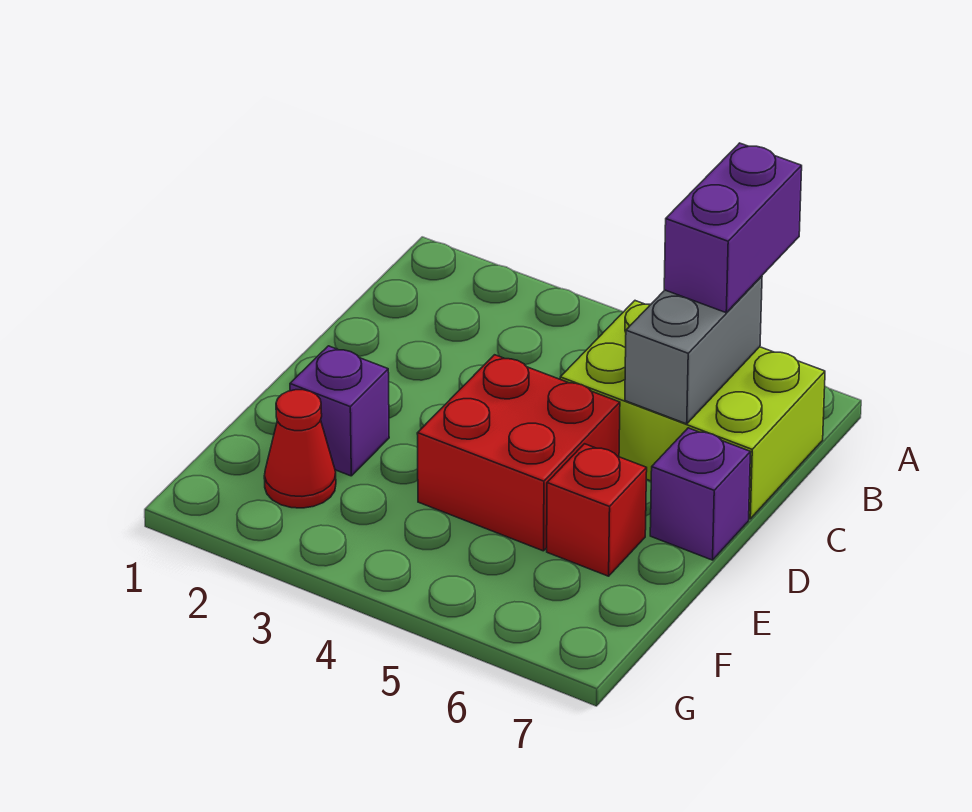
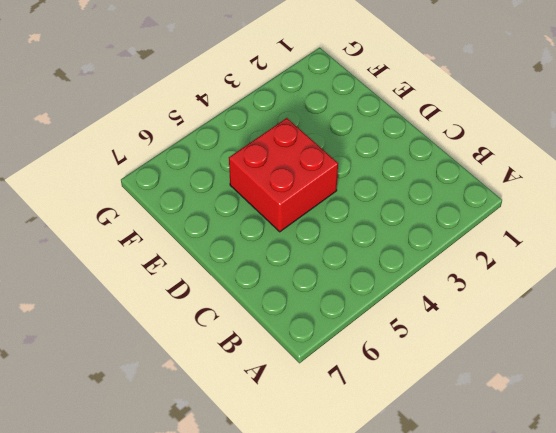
none -> lime brick B5:C7 level 1
none -> purple brick D7 level 1

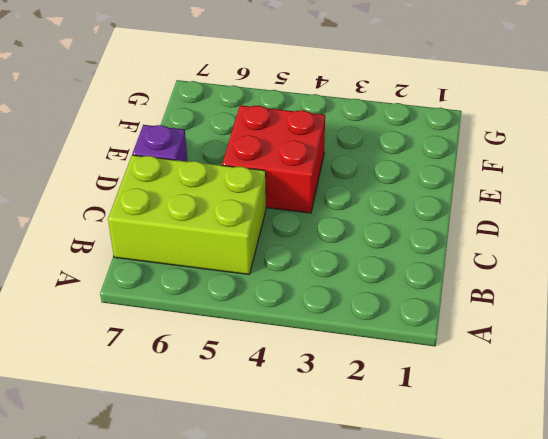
none -> purple brick E2 level 1
none -> red brick E6 level 1

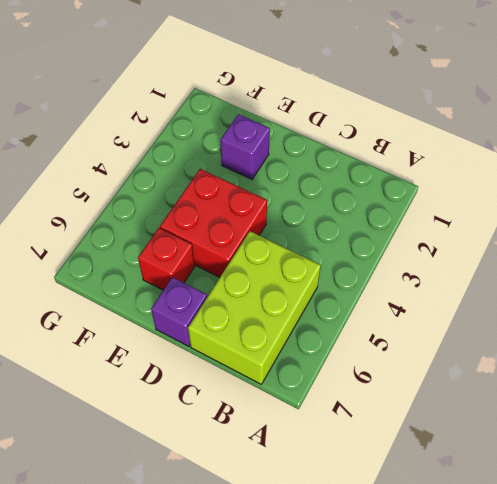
none -> red cone F2 level 1
none -> grey brick B6:C6 level 2

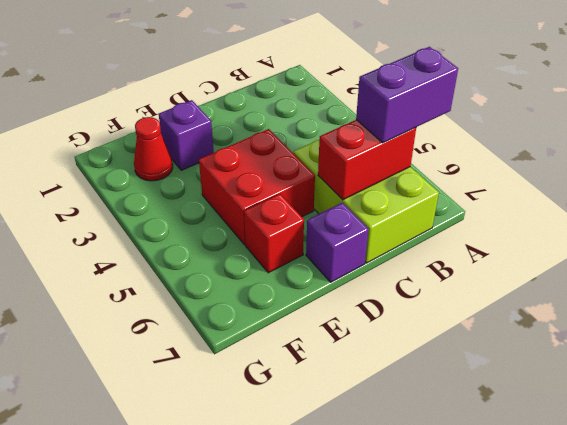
red brick B6:C6 level 2 -> grey brick B6:C6 level 2

